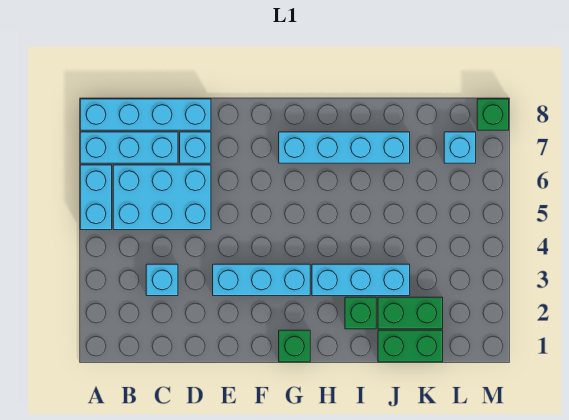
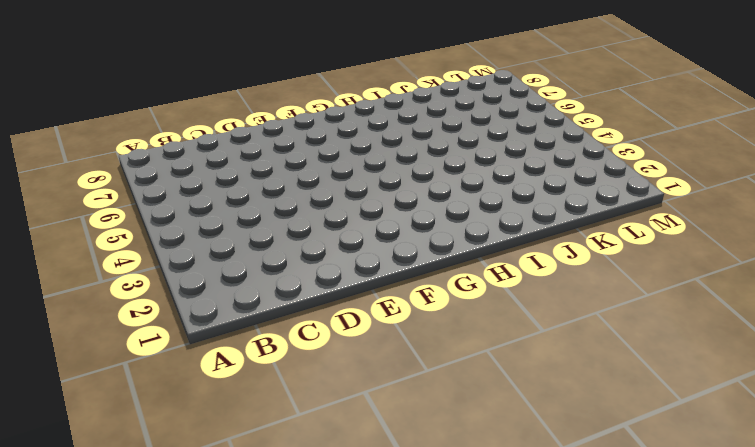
none -> cyan brick A5:A6 level 1
none -> cyan brick A7:C7 level 1
none -> cyan brick A8:D8 level 1

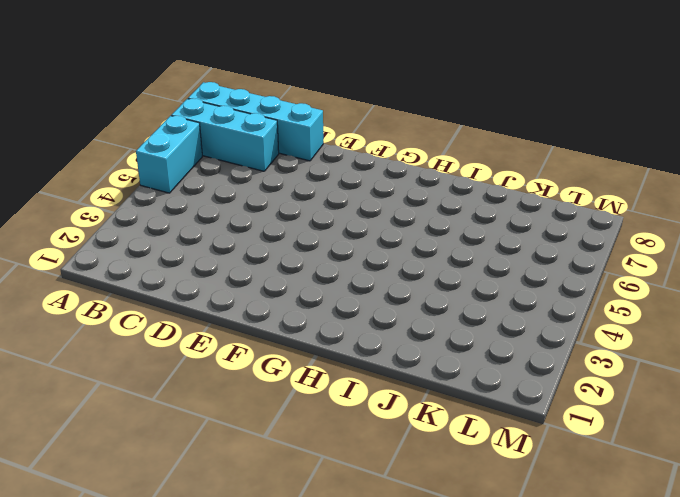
none -> cyan brick B5:D6 level 1
none -> cyan brick C3 level 1
none -> cyan brick D7 level 1

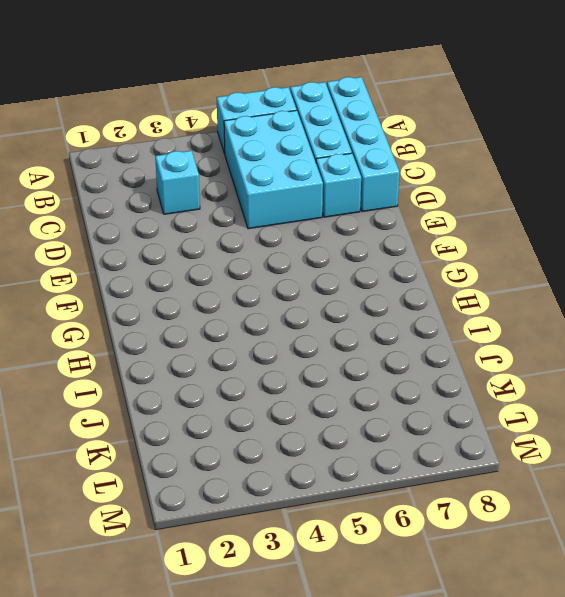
none -> cyan brick E3:G3 level 1
none -> green brick G1 level 1
none -> cyan brick G7:J7 level 1

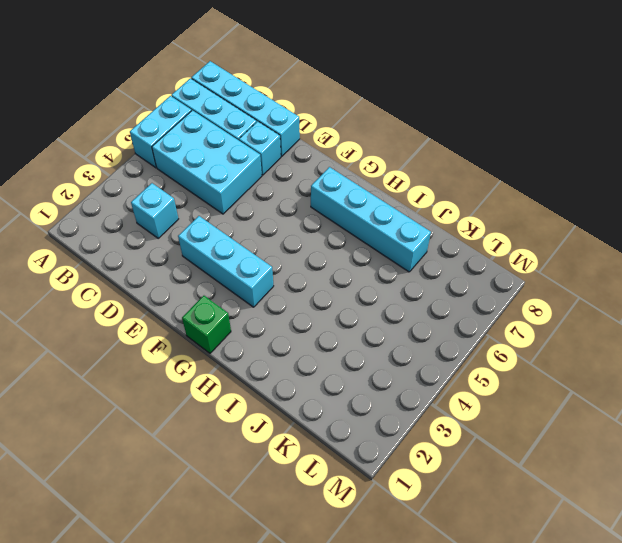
none -> cyan brick H3:J3 level 1
none -> green brick I2 level 1
none -> green brick J1:K1 level 1

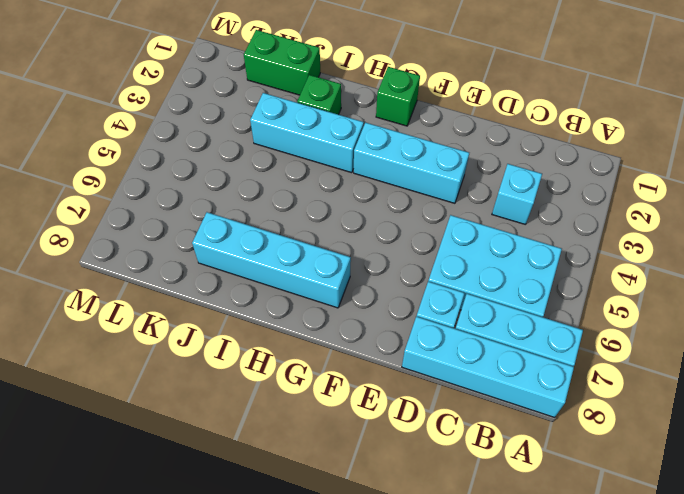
none -> cyan brick A5:A6 level 1
none -> green brick J2:K2 level 1
none -> cyan brick L7 level 1

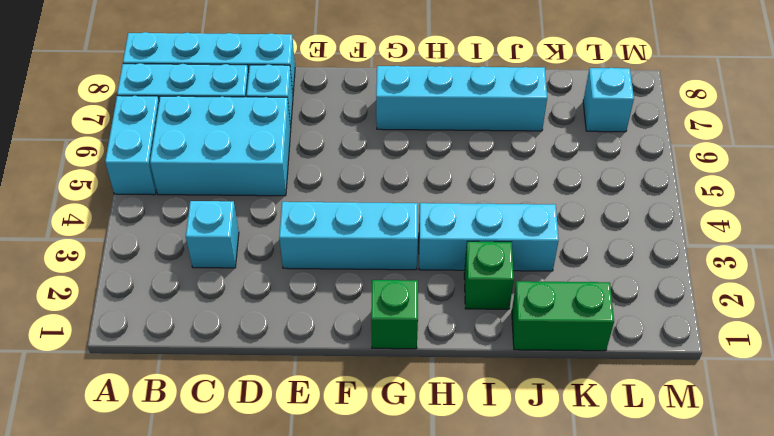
none -> green brick J2:K2 level 1
none -> green brick M8 level 1

